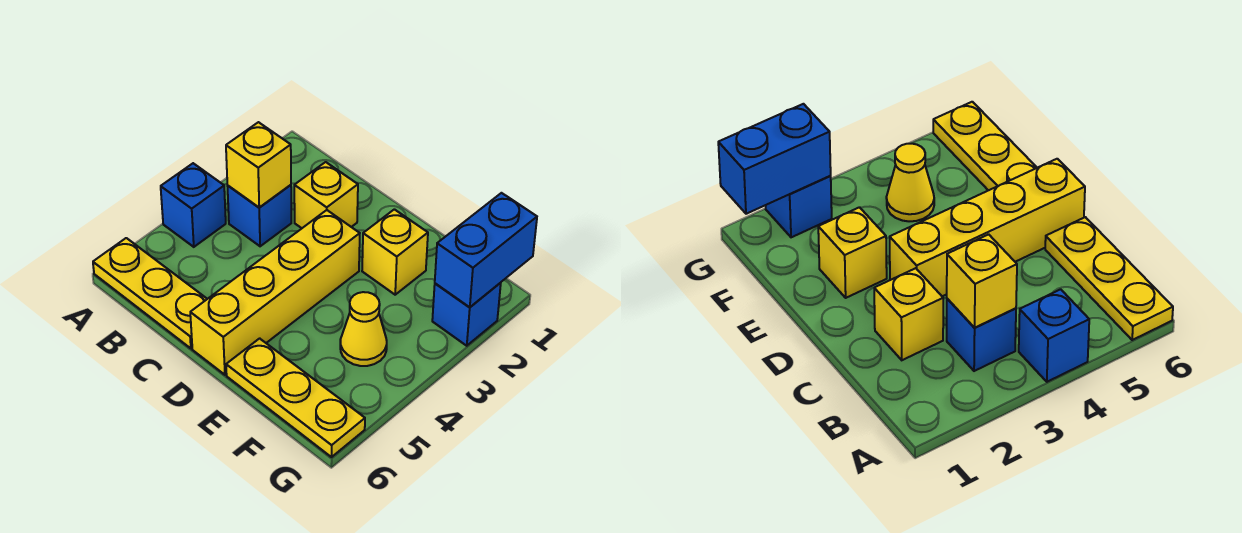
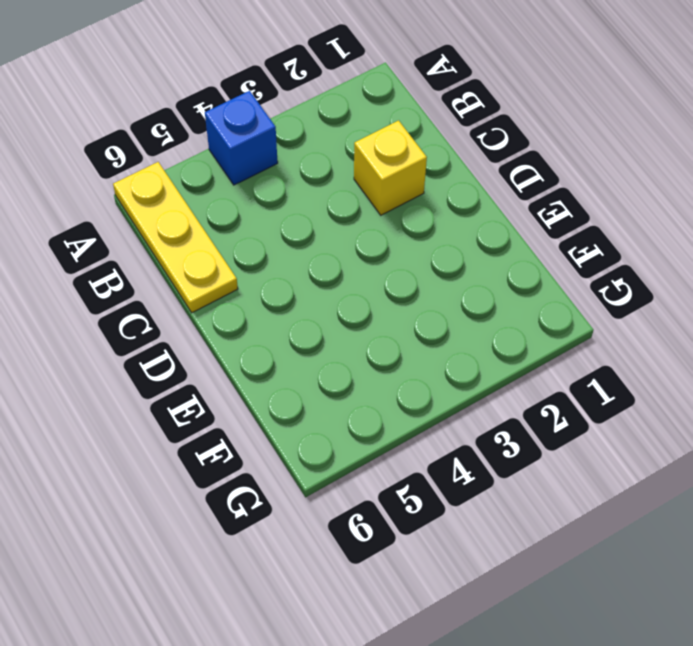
none -> blue brick B3 level 1
none -> yellow brick D3:D6 level 1

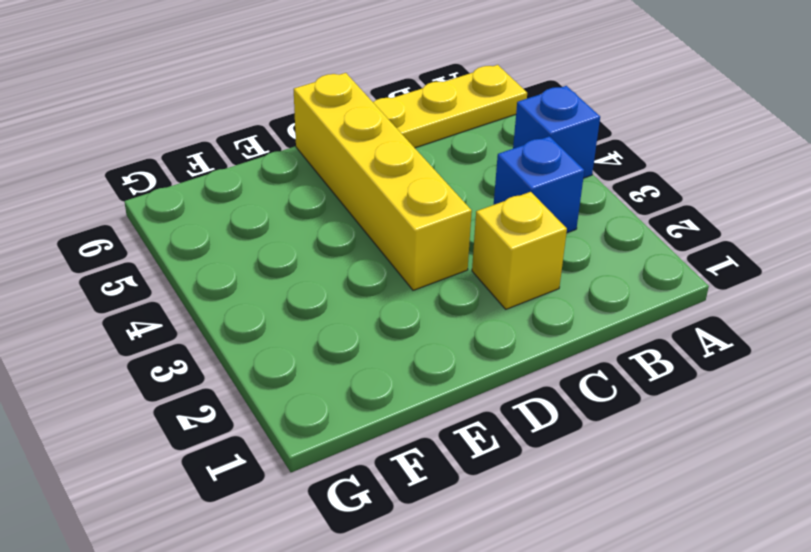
none -> yellow brick E2 level 1
none -> yellow plate E6:G6 level 1

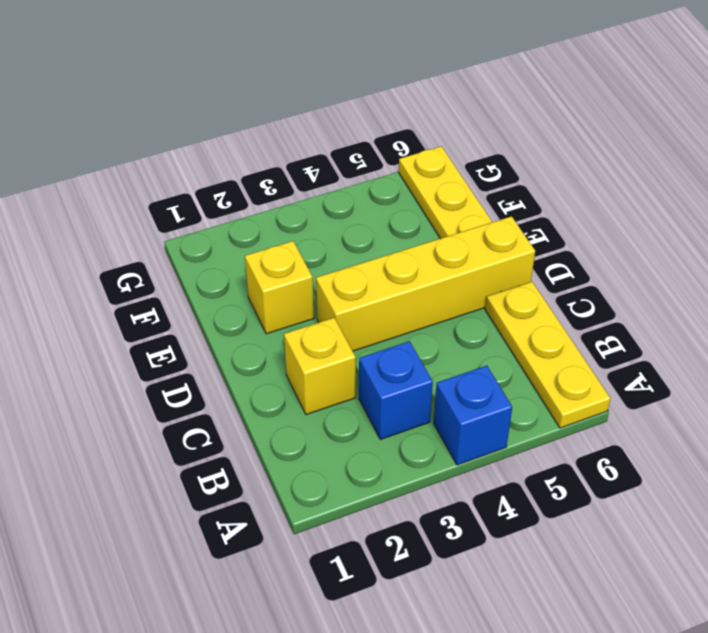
none -> yellow cone F4 level 1
none -> blue brick G2 level 1

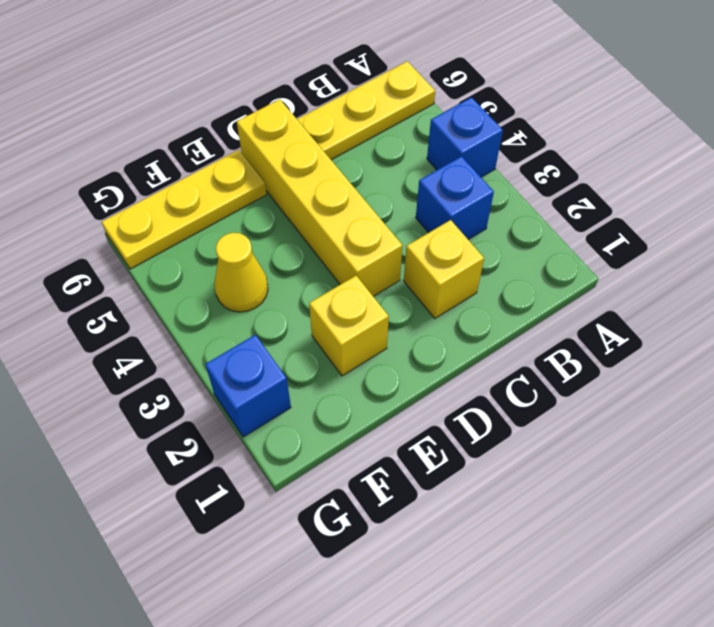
none -> yellow brick B3 level 2
none -> blue brick G1:G2 level 2

